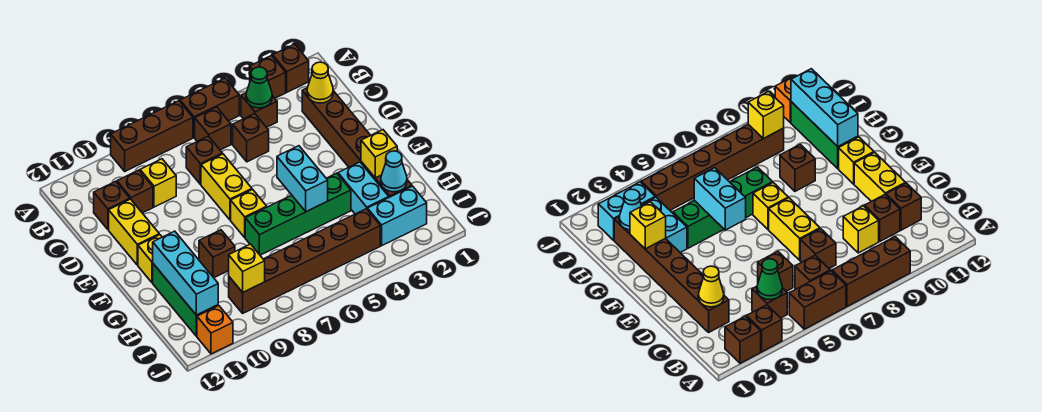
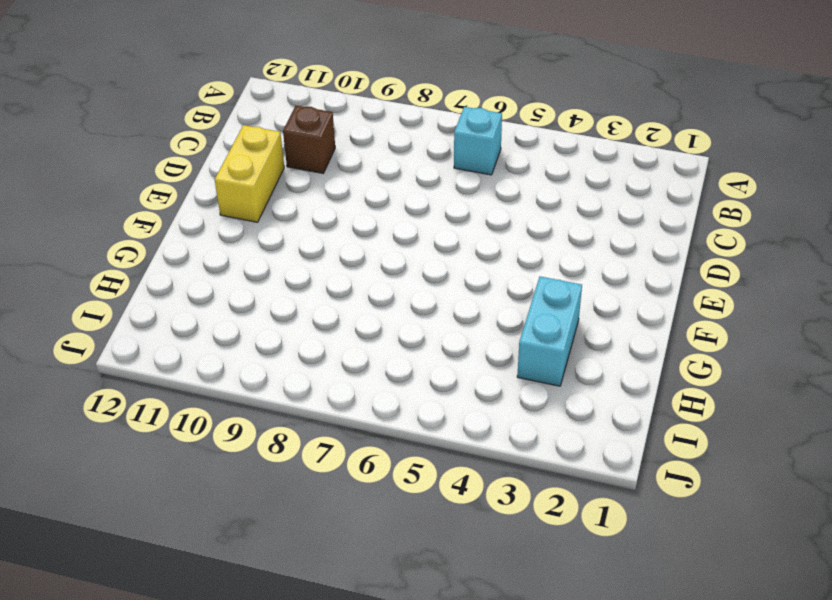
cyan brick B6 level 1 -> brown brick B6 level 1
none -> brown brick A2 level 1
none -> brown brick A3 level 1
none -> brown brick A5:A6 level 1
none -> brown brick A7:A9 level 1

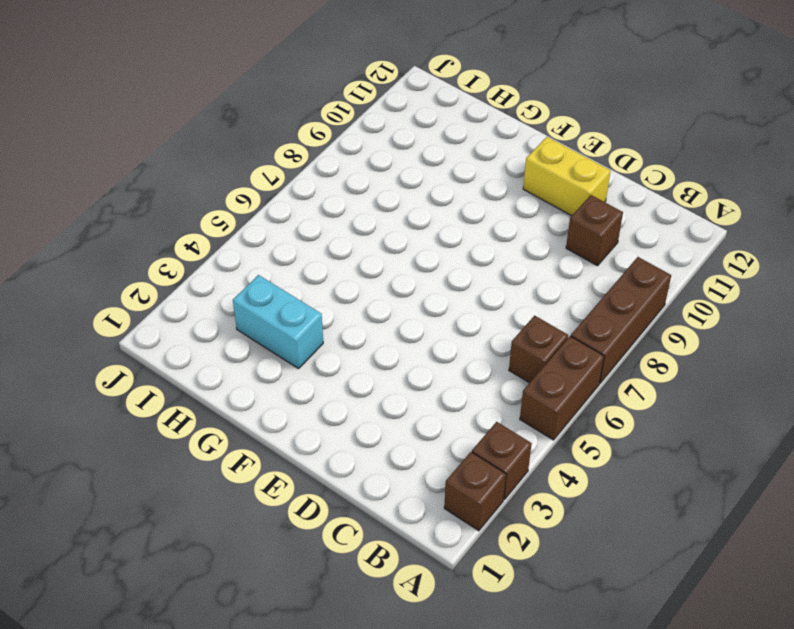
none -> brown brick B4 level 1
none -> brown brick C2:H2 level 1
none -> brown brick C5 level 1
none -> brown brick C7 level 1

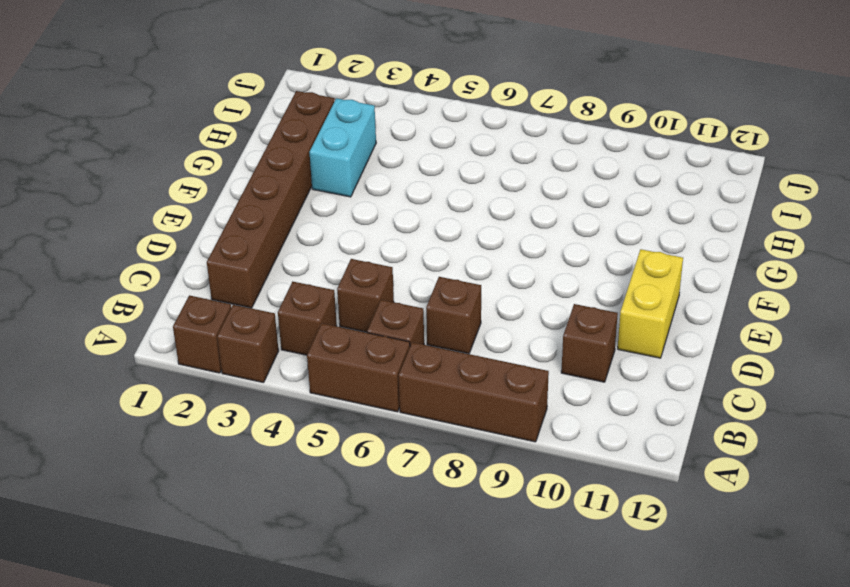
none -> yellow brick C9 level 1
none -> brown brick C11 level 1
none -> yellow brick D7:E7 level 1
none -> yellow brick F7 level 1

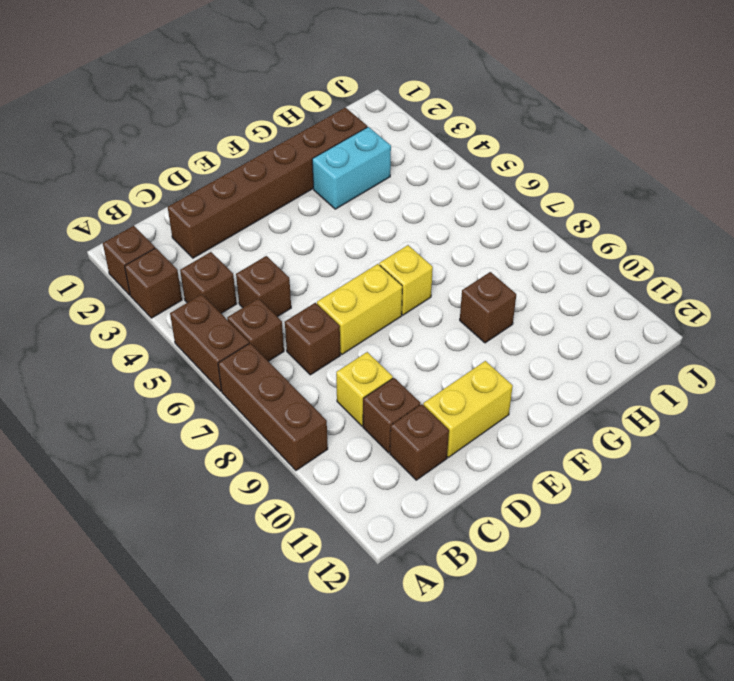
none -> yellow brick F11 level 1
none -> green brick G4:G7 level 1
none -> green brick G11:I11 level 1
none -> cyan brick I2:I3 level 1

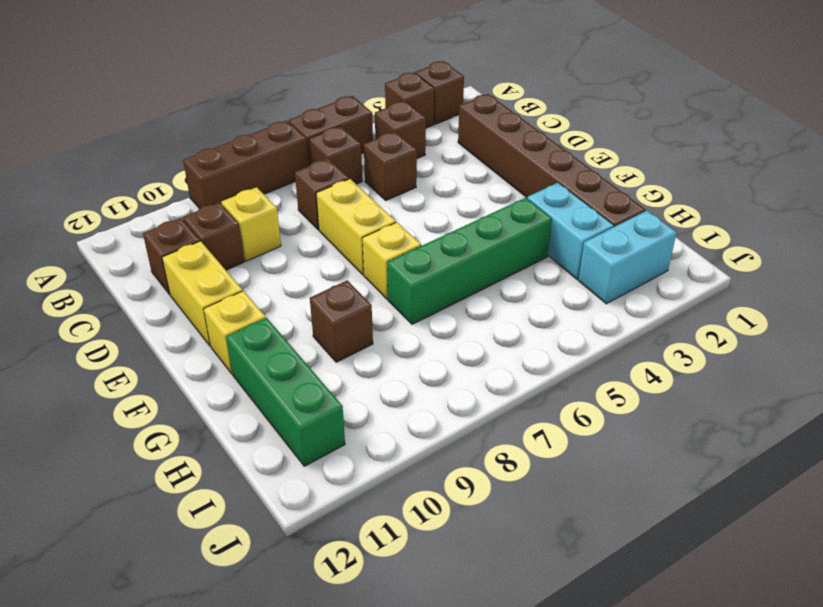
none -> brown brick I4:I9 level 1
none -> orange brick J11 level 1
none -> green cone B4 level 2
none -> yellow cone C2 level 2

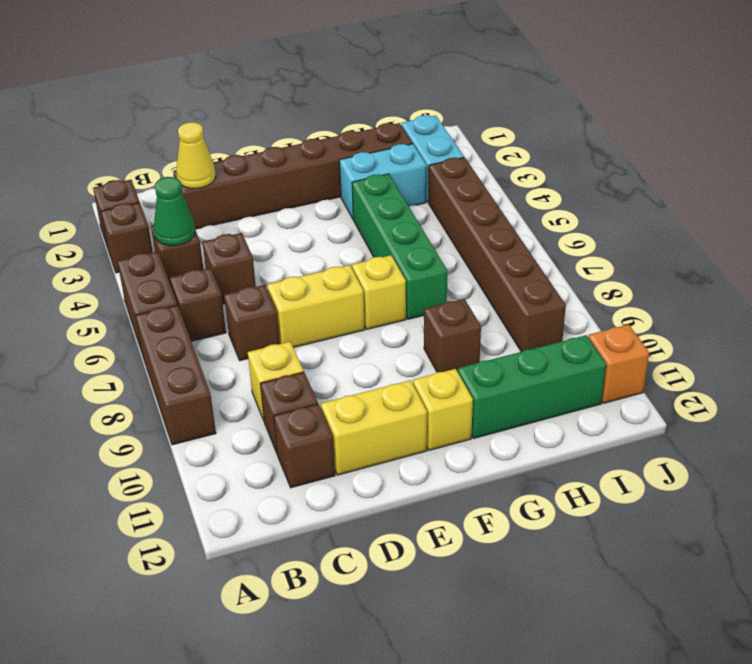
none -> cyan brick F5:G5 level 2
none -> yellow brick G2 level 2
none -> cyan brick G11:I11 level 2
none -> cyan cone H2 level 2

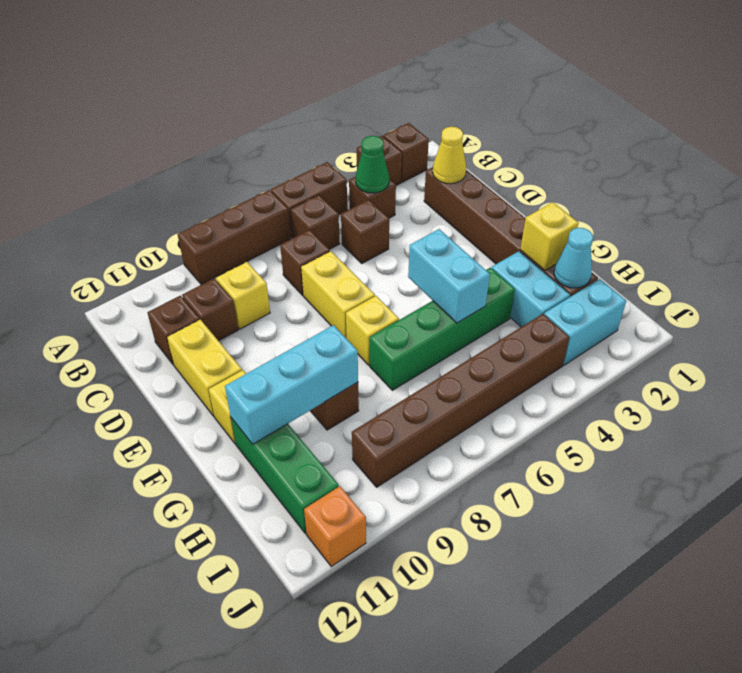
cyan brick G9:G11 level 2 -> cyan brick G11:I11 level 2
none -> yellow brick I9 level 2

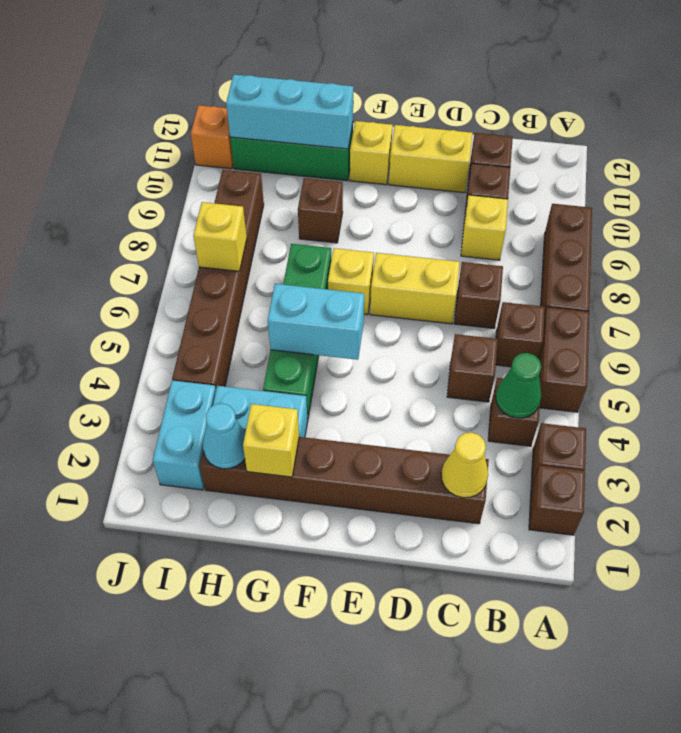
yellow brick I7 level 2 -> yellow brick I9 level 2

